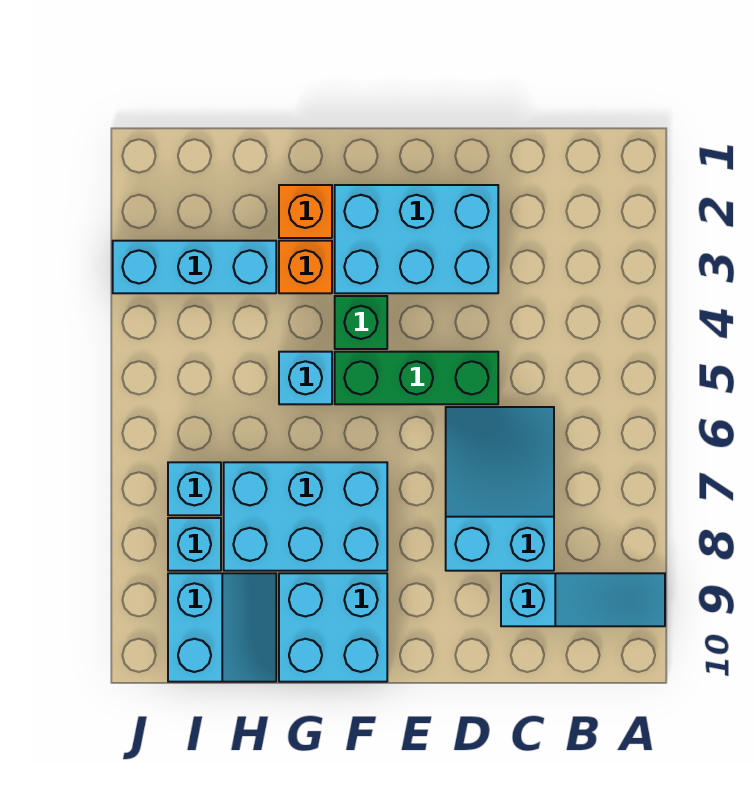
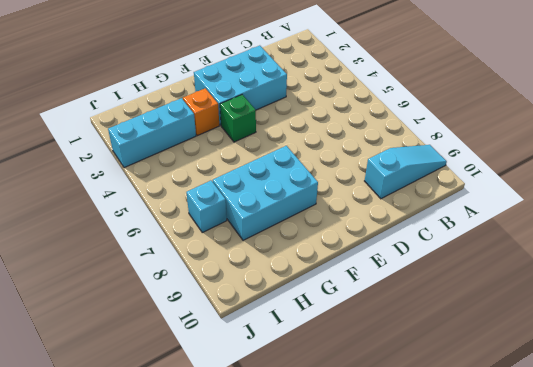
none -> cyan slope C6:D8 level 1 top 8
none -> green brick D5:F5 level 1
none -> cyan brick F9:G10 level 1

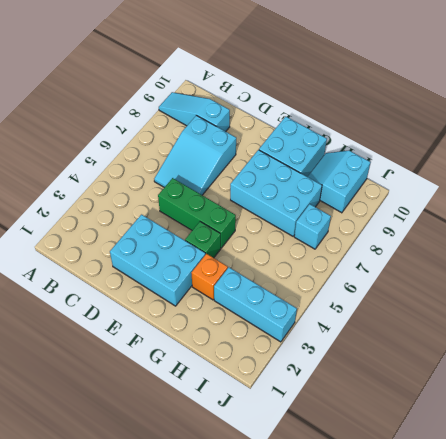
none -> orange brick G2 level 1
none -> cyan brick G5 level 1
none -> cyan brick I8 level 1

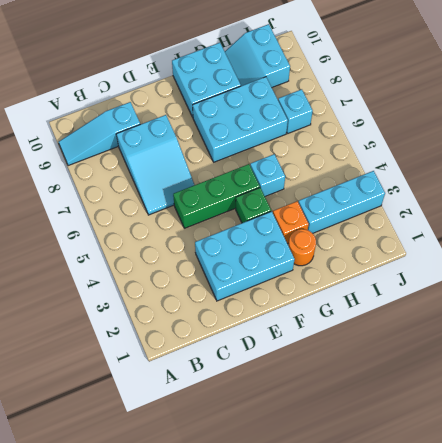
orange round brick G2 level 1 -> orange brick G2 level 1
none -> cyan brick I8 level 1

